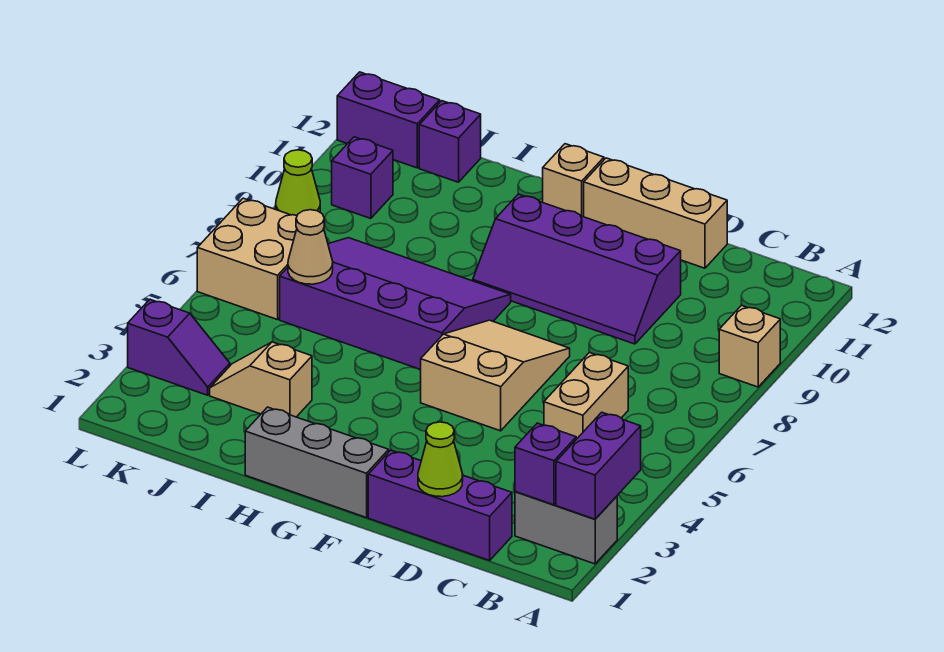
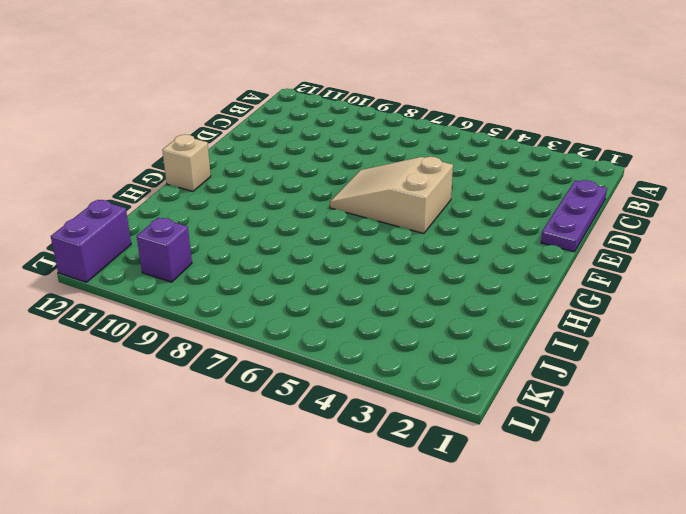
purple plate C1:E1 level 1 -> purple brick C1:E1 level 1
none -> grey brick A2:B2 level 1
none -> tan brick A9 level 1
none -> tan brick C5:C6 level 1

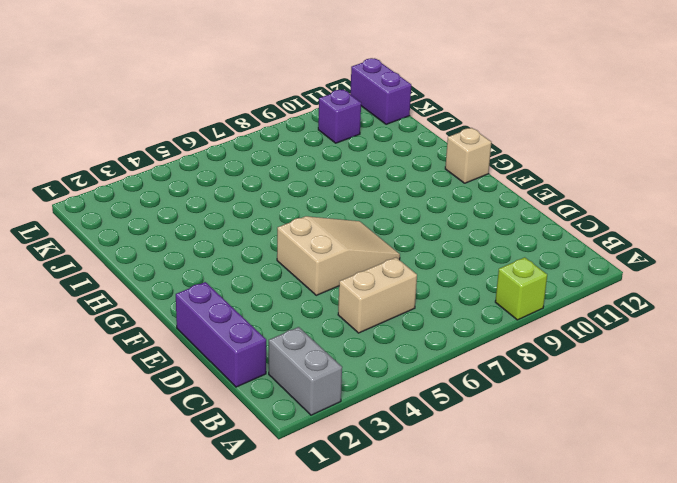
lime brick A9 level 1 -> tan brick A9 level 1
none -> purple slope D9:G10 level 1 top 10
none -> tan brick D12:F12 level 1
none -> grey brick F1:H1 level 1

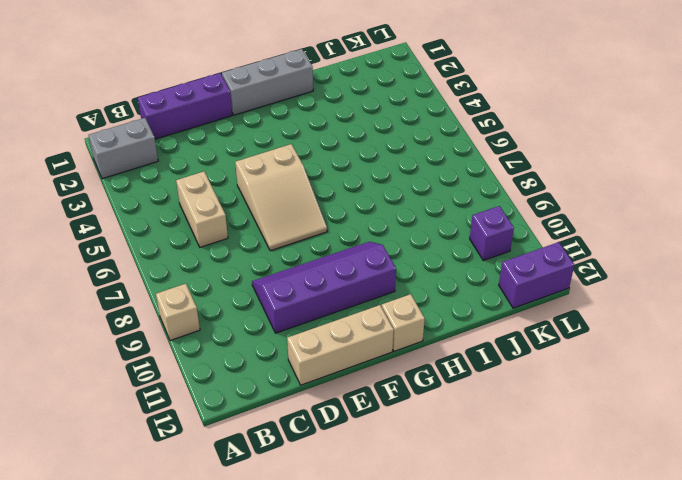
none -> purple slope G6:J8 level 1 top 6
none -> tan slope I3:J3 level 1 top I
none -> purple brick J12 level 1

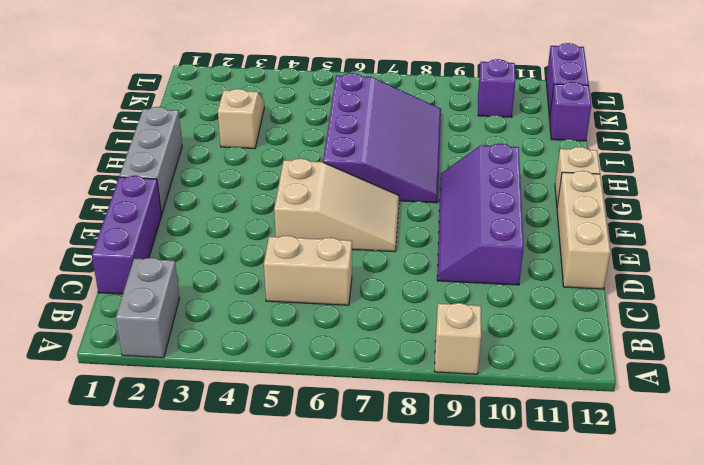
none -> purple slope K3:L3 level 1 top L
none -> tan brick K6:L7 level 1
none -> lime cone L9 level 1

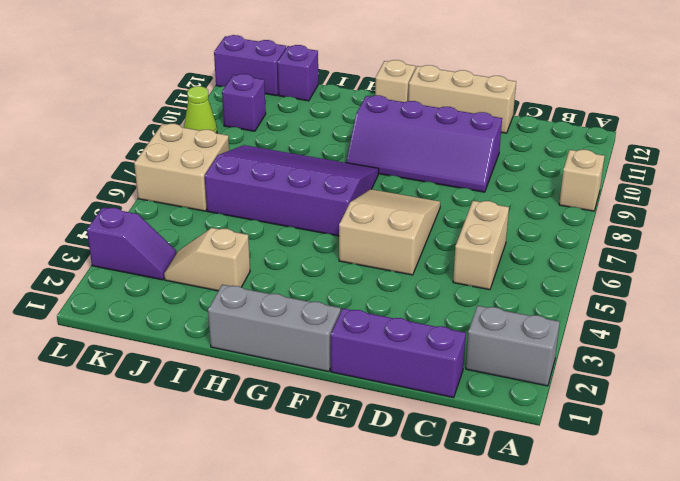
none -> purple brick A2:A3 level 2
none -> purple brick B2 level 2
none -> lime cone D1 level 2

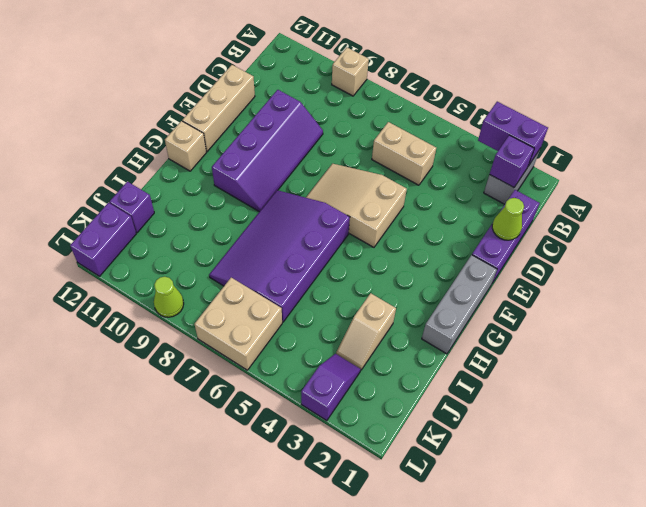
none -> purple brick K10 level 1
none -> tan cone J6 level 2

